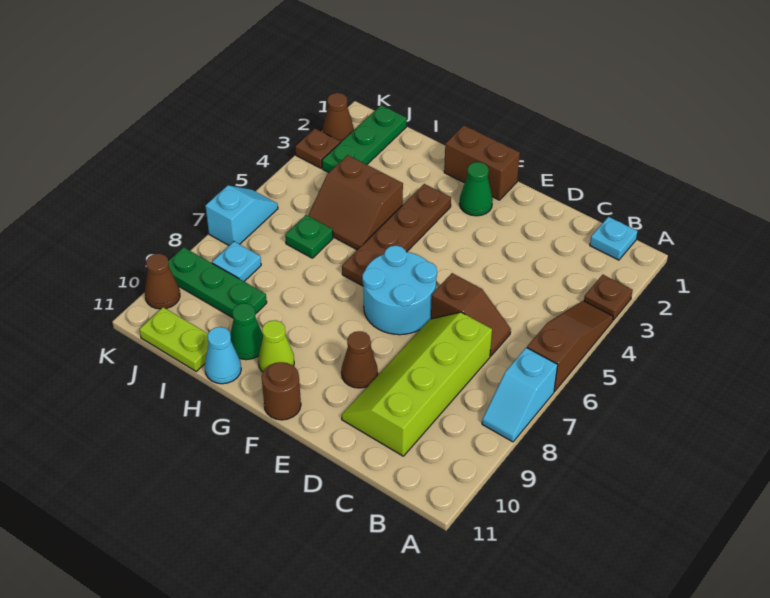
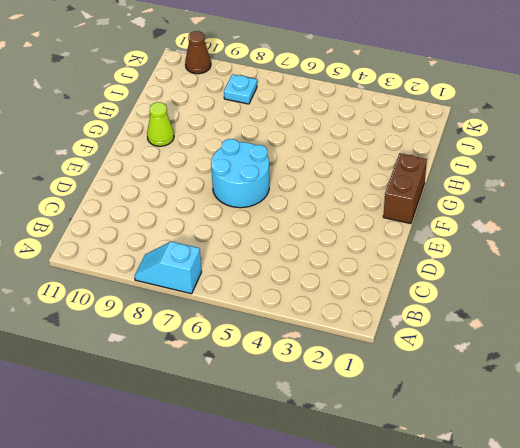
none -> brown plate A3 level 1
none -> brown slope A4:A6 level 1 top 6
none -> cyan plate B1 level 1

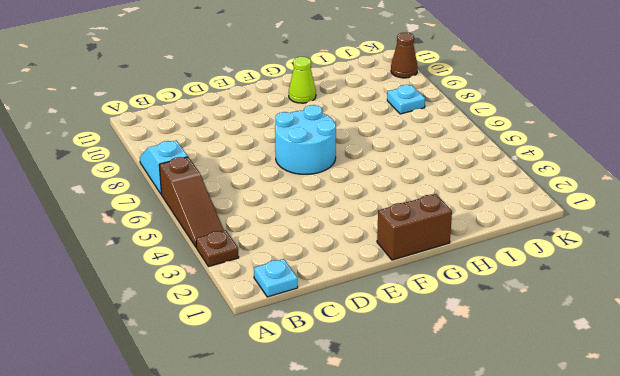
none -> brown slope C6:D6 level 1 top D
none -> lime slope C7:D10 level 1 top C
none -> brown cone E9 level 1

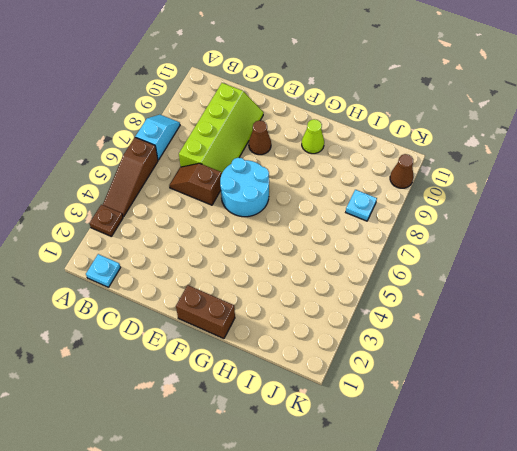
none -> green cone F2 level 1
none -> brown round brick F11 level 1
none -> brown plate G3:G6 level 1

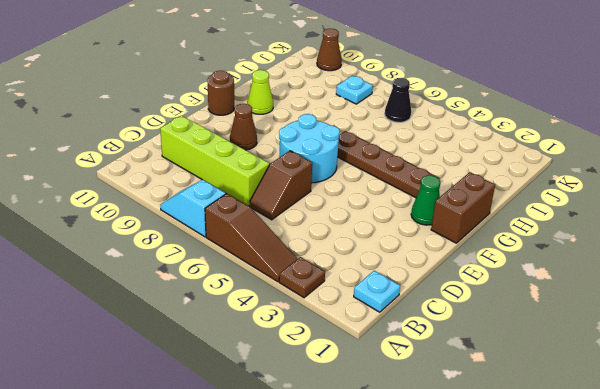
black cone J6 level 1 -> none
none -> brown slope H4:I5 level 1 top 4
none -> green cone H10 level 1
none -> cyan cone H11 level 1

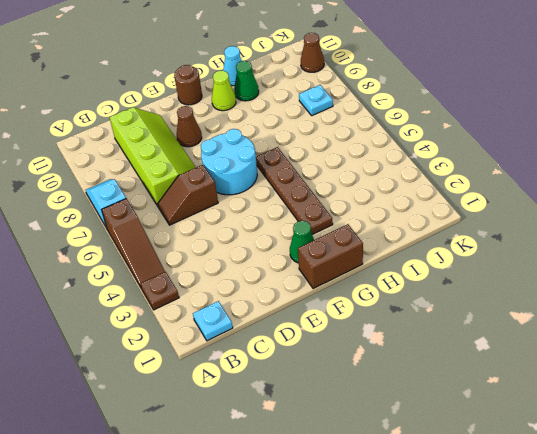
none -> brown slope H4:I5 level 1 top 4
none -> green plate I6 level 1
none -> green plate I9:K9 level 1

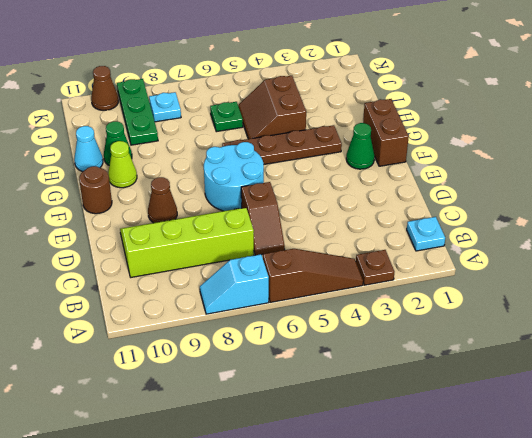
none -> lime plate I11:J11 level 1
none -> green plate J1:J3 level 1
none -> brown cone K2 level 1

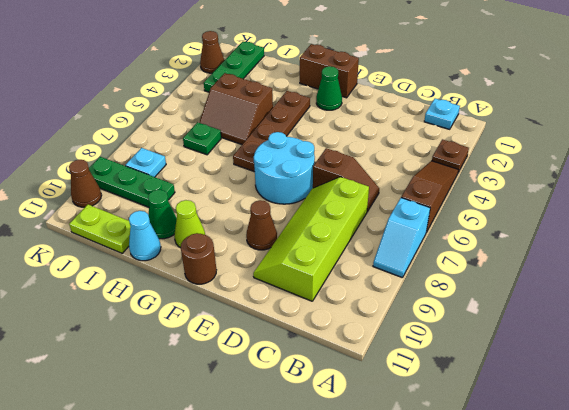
none -> brown plate K3 level 1
none -> cyan slope K6:K7 level 1 top 7

